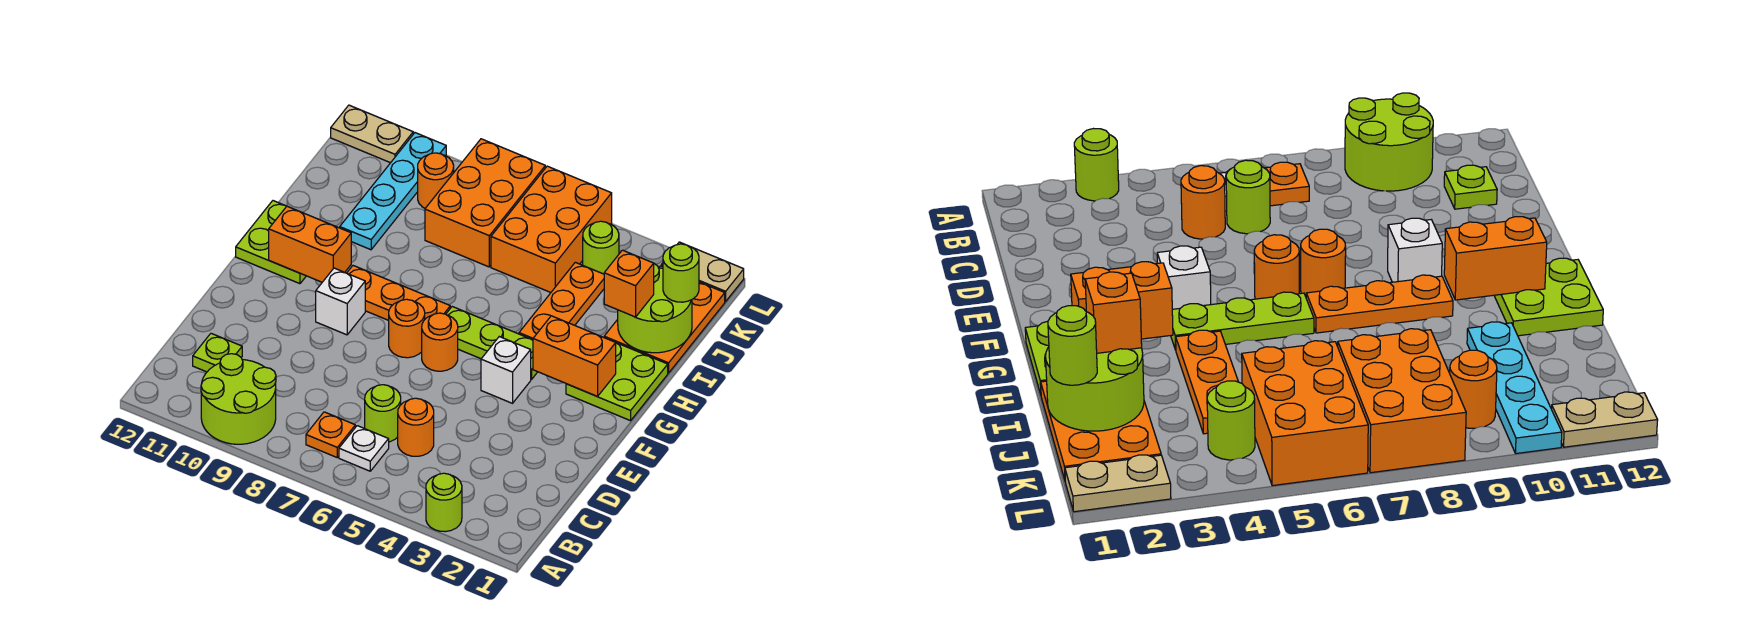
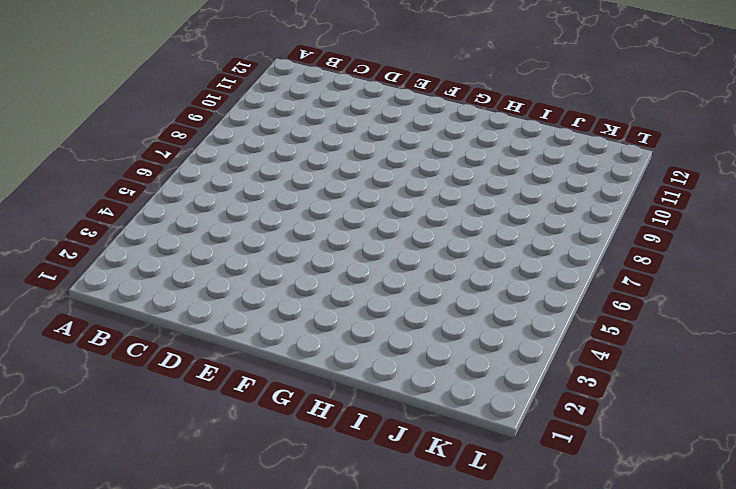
none -> lime round brick A3 level 1
none -> lime round brick A9:B10 level 1
none -> white plate B6 level 1

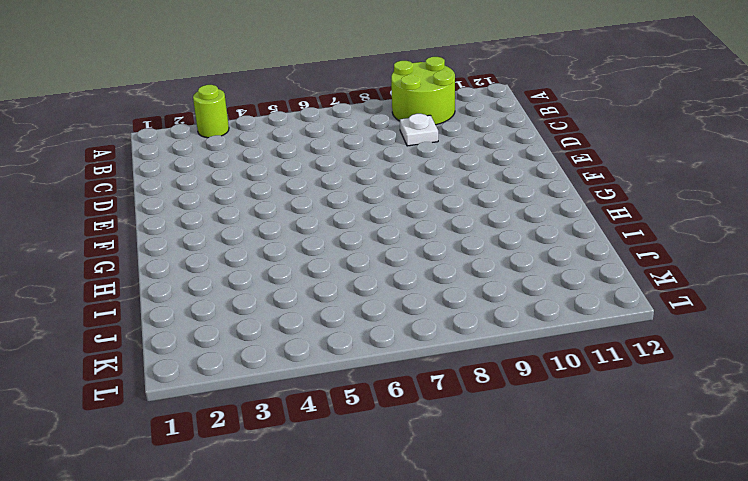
white plate C9 level 1 -> white plate B6 level 1
none -> orange plate B7 level 1
none -> orange round brick C5 level 1
none -> lime round brick C6 level 1

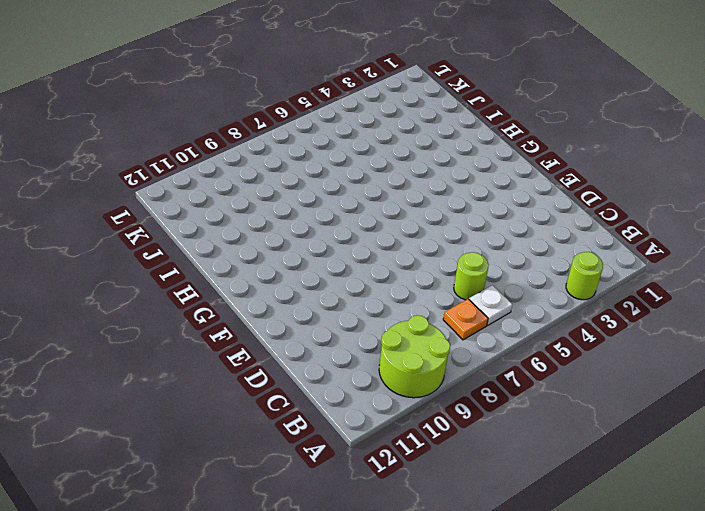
none -> orange round brick C5 level 1
none -> lime plate C11 level 1
none -> white brick F4 level 1

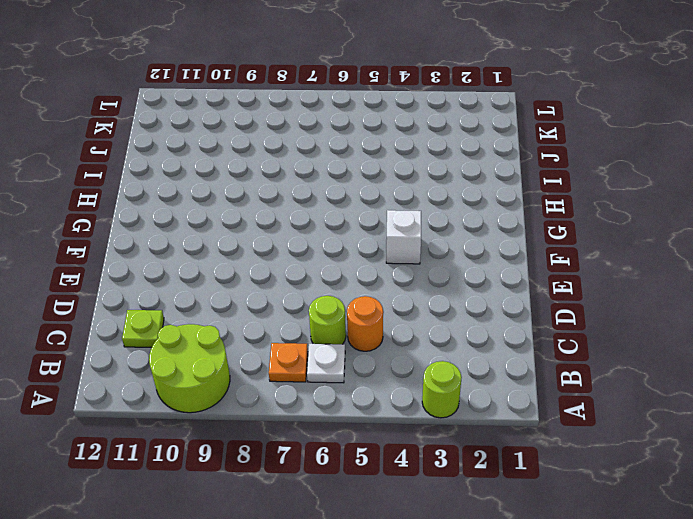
none -> orange round brick F6 level 1
none -> orange round brick F7 level 1
none -> white brick F9 level 1

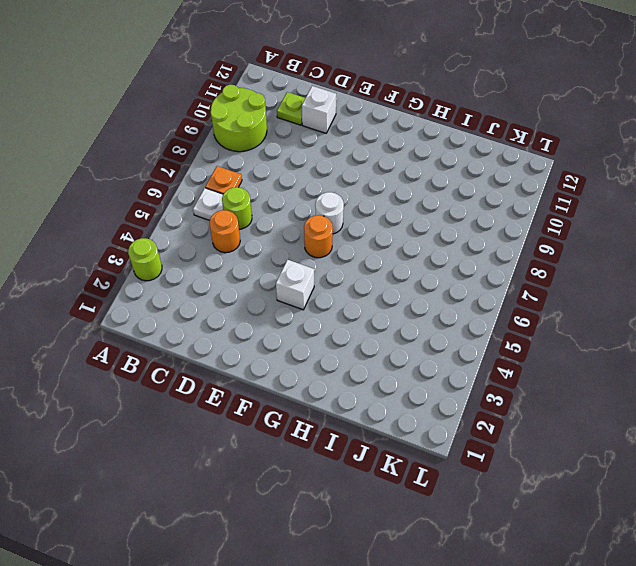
white brick D11 level 1 -> white brick F9 level 1
white round brick F7 level 1 -> orange round brick F7 level 1
none -> lime plate G1:H2 level 1
none -> lime plate G4:G6 level 1
none -> orange plate G7:G9 level 1

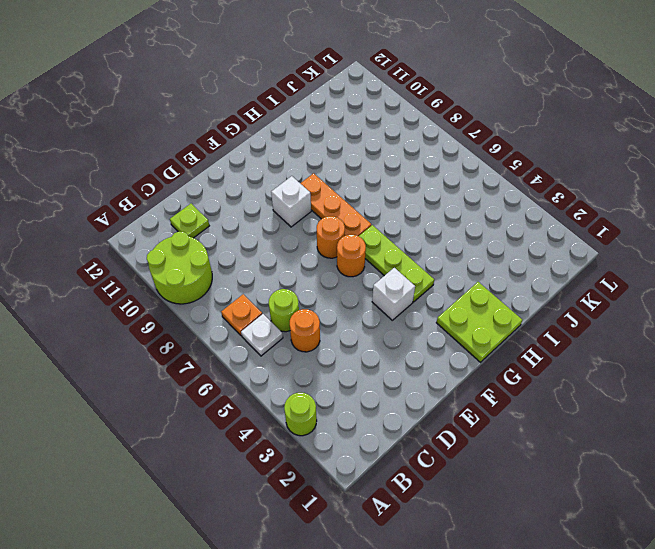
none -> lime plate G11:H12 level 1
none -> orange plate H4:J4 level 1
none -> orange plate I1:K2 level 1

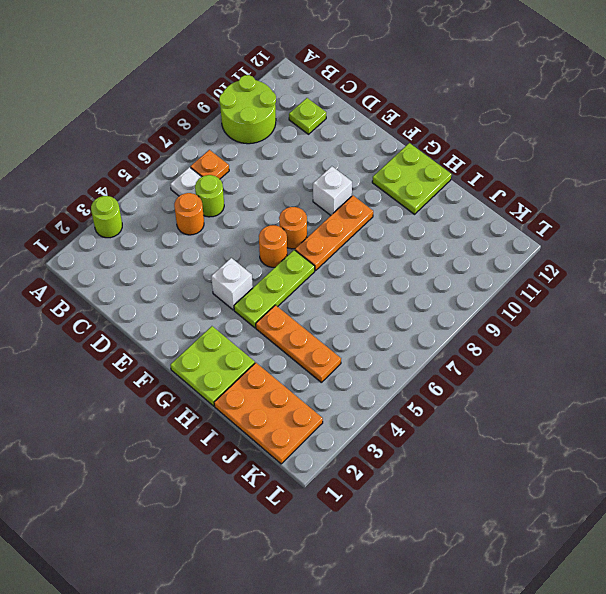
none -> cyan plate I10:L10 level 1
none -> orange brick J5:L6 level 1
none -> orange brick J7:L8 level 1

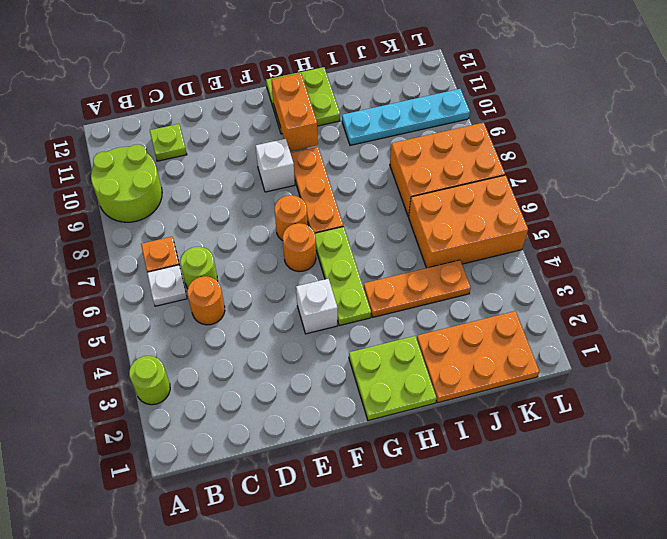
none -> lime round brick K4 level 1
none -> orange round brick K9 level 1
none -> tan plate L1:L2 level 1

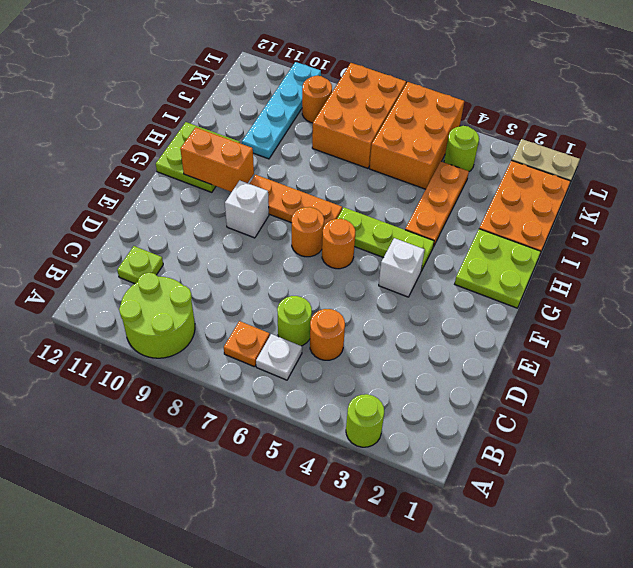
none -> tan plate L11:L12 level 1
none -> orange brick G2:G3 level 2
none -> lime round brick I1:J2 level 2

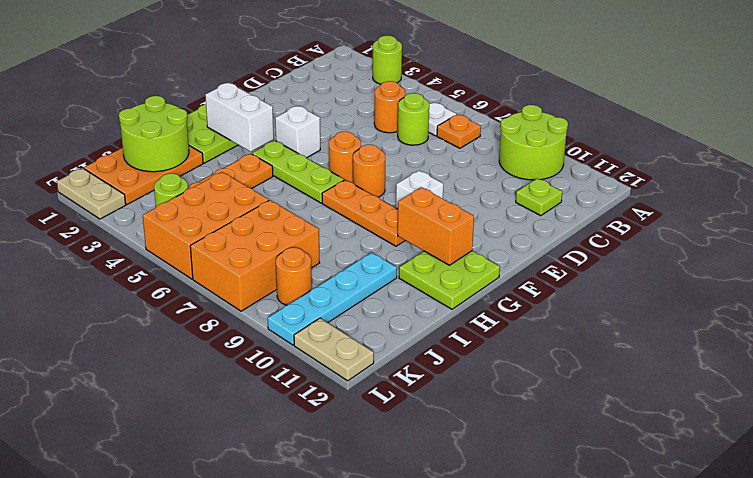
white brick G2:G3 level 2 -> orange brick G2:G3 level 2
none -> orange brick I2 level 3
none -> lime round brick J1 level 3

